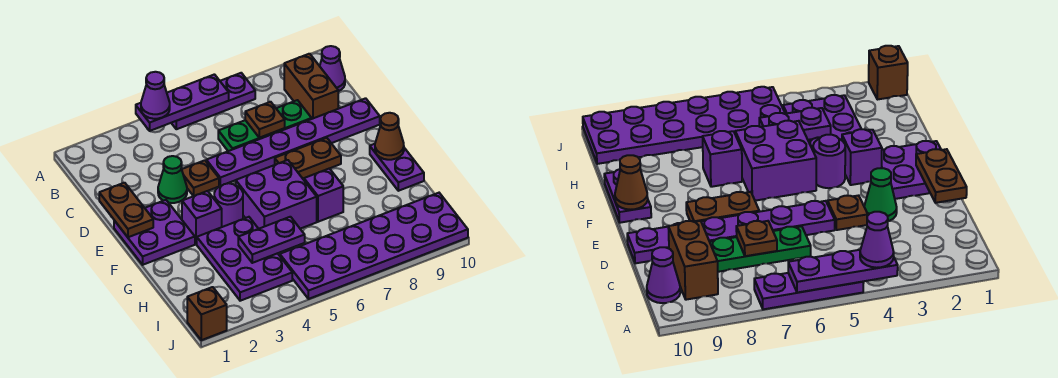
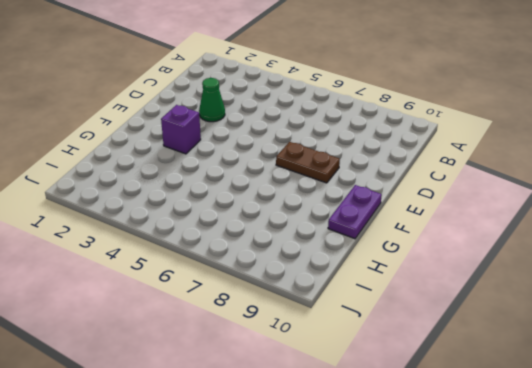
none -> purple plate A5:A7 level 1
none -> brown brick B9:C9 level 1
none -> purple cone B10 level 1

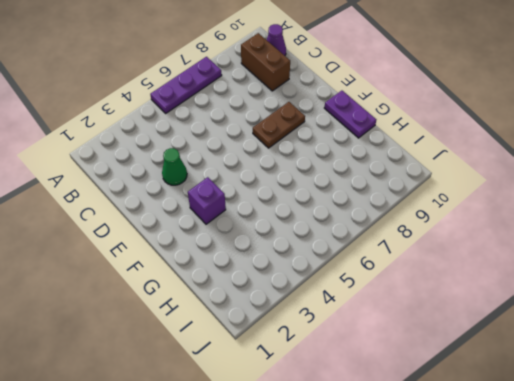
none -> green plate C6:C8 level 1
none -> brown plate D4 level 1
none -> purple plate D5:D10 level 1

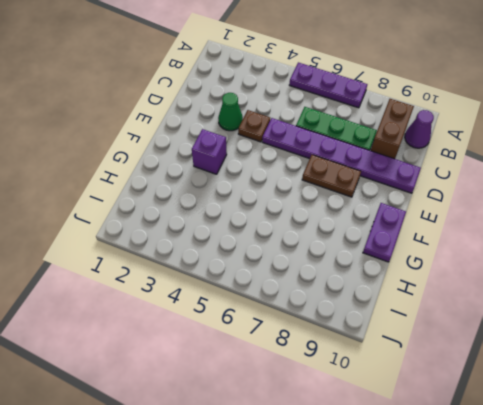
none -> purple plate E1:F2 level 1
none -> purple round brick F4 level 1
none -> purple brick F5:G6 level 1

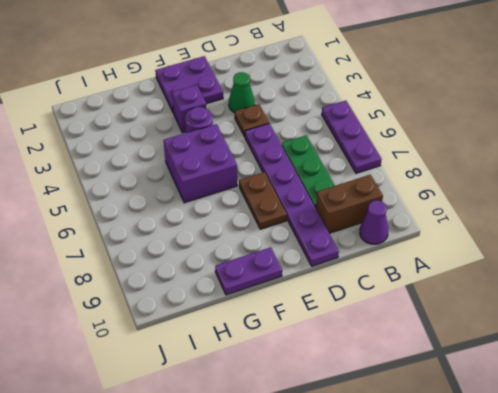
none -> purple plate G3:I4 level 1
none -> purple brick G7 level 1
none -> purple plate I5:J10 level 1

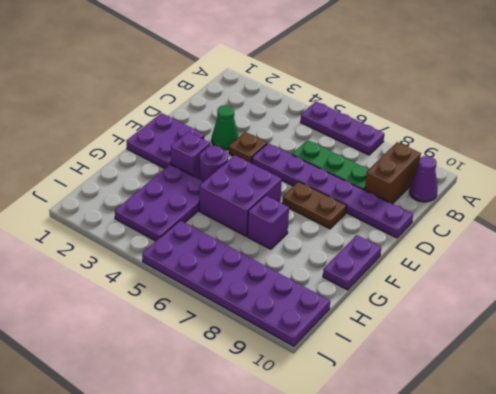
none -> brown brick J1 level 1
none -> purple plate A4:A6 level 2
none -> brown plate C7 level 2

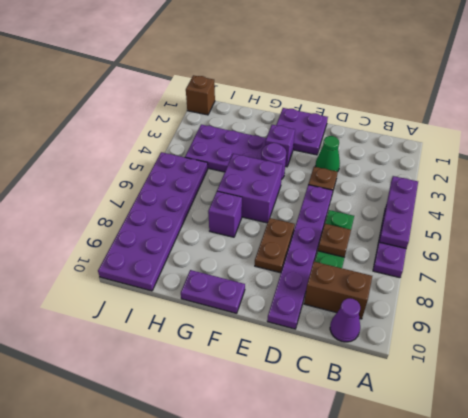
none -> brown plate D1:E1 level 2
none -> brown cone F10 level 2
none -> purple plate H4:H5 level 2

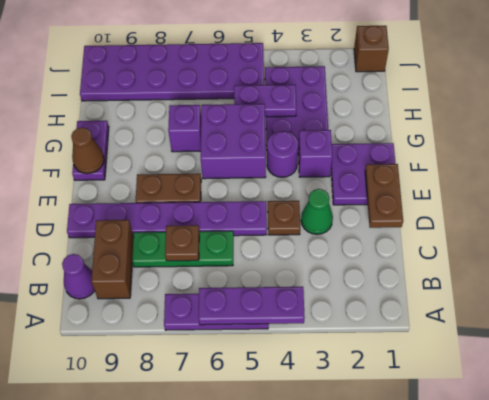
none -> purple cone A4 level 3

